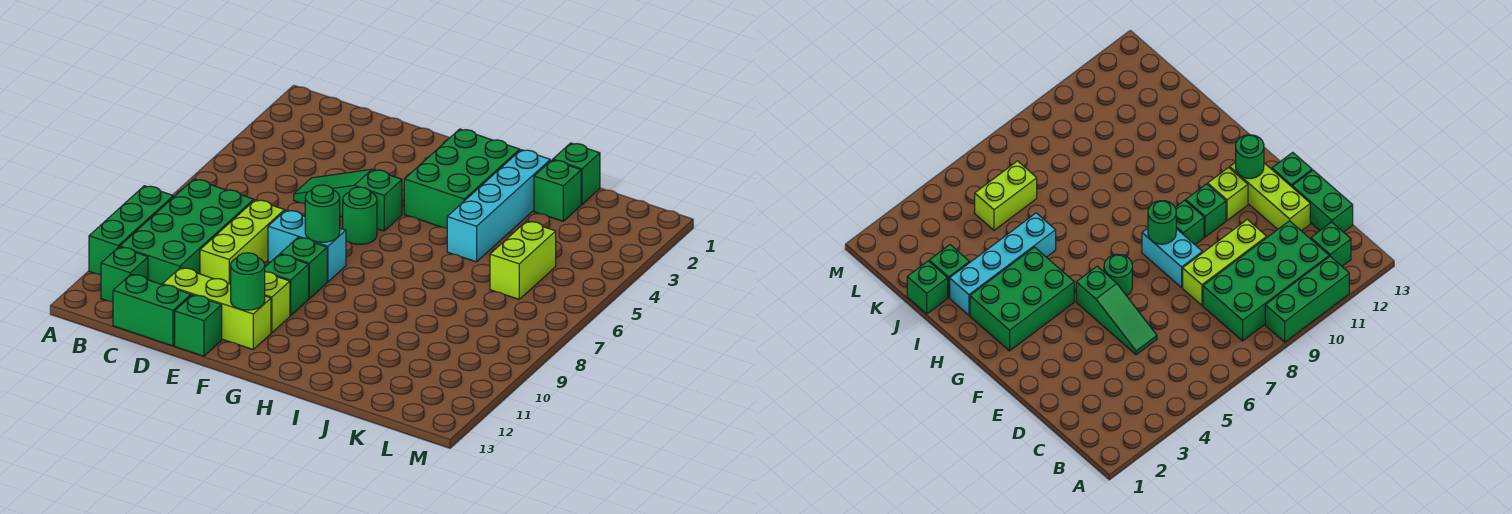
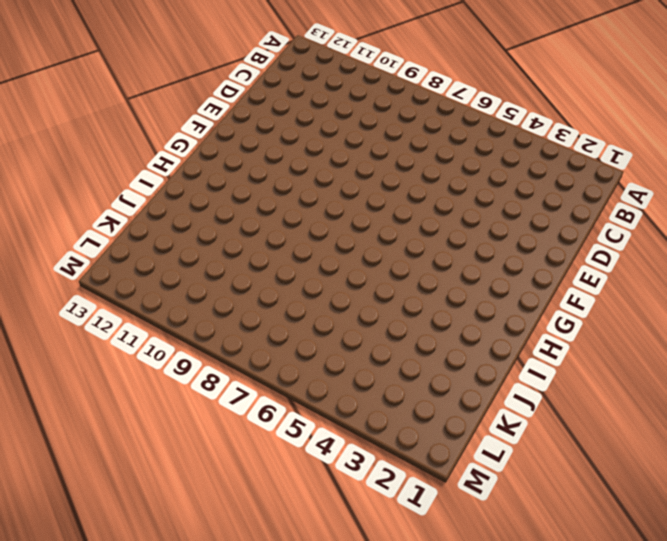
none -> green brick A9:A11 level 1
none -> green brick B8:C11 level 1
none -> green brick B12 level 1

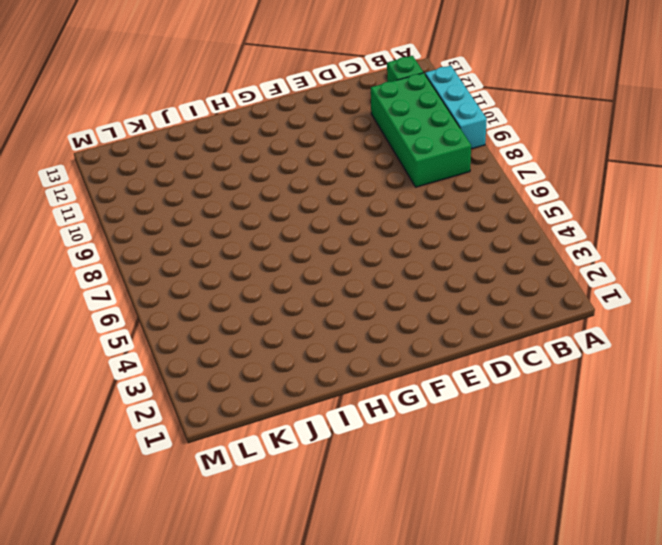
cyan brick A9:A11 level 1 -> green brick A9:A11 level 1
none -> green brick C13:D13 level 1
none -> green slope D5:F5 level 1 top F
none -> lime brick D8:D10 level 1

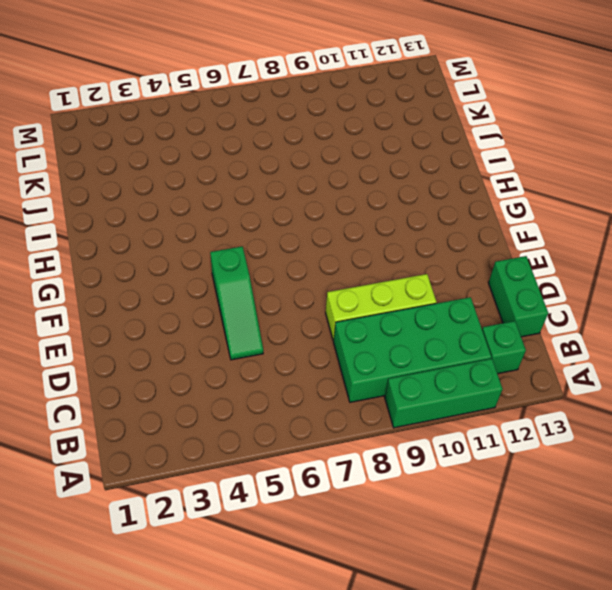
none -> lime brick D12:F12 level 1
none -> cyan brick E8:F8 level 1
none -> green brick E13 level 1

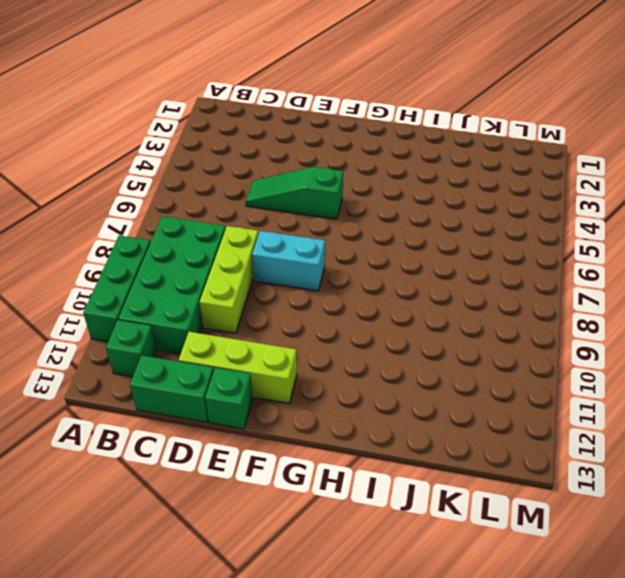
none -> green round brick F6 level 1
none -> green brick F9 level 1
none -> green brick F10 level 1

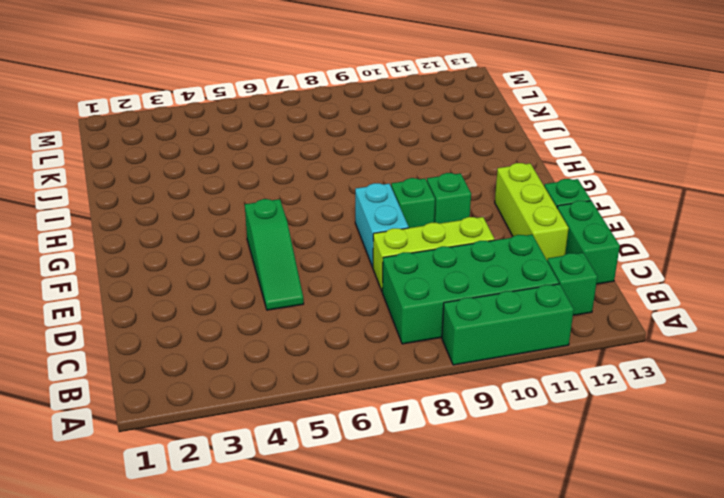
none -> green round brick F6 level 1
none -> lime brick F11 level 1
none -> green brick G2:H4 level 1

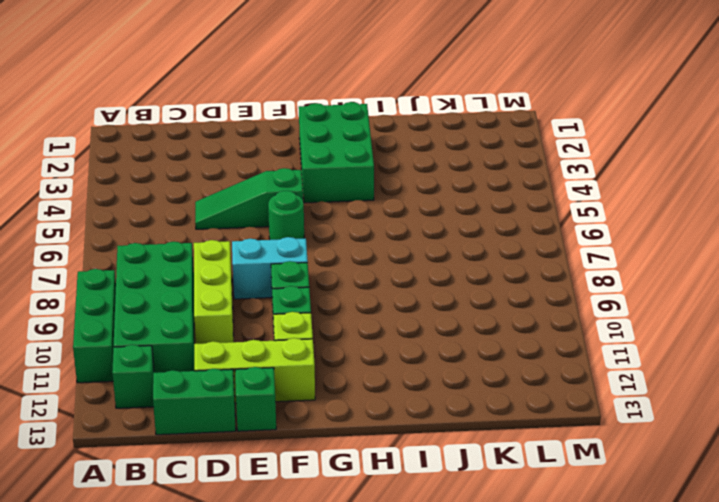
none -> cyan brick I2:I5 level 1
none -> green brick J1 level 1
none -> green brick J2 level 1

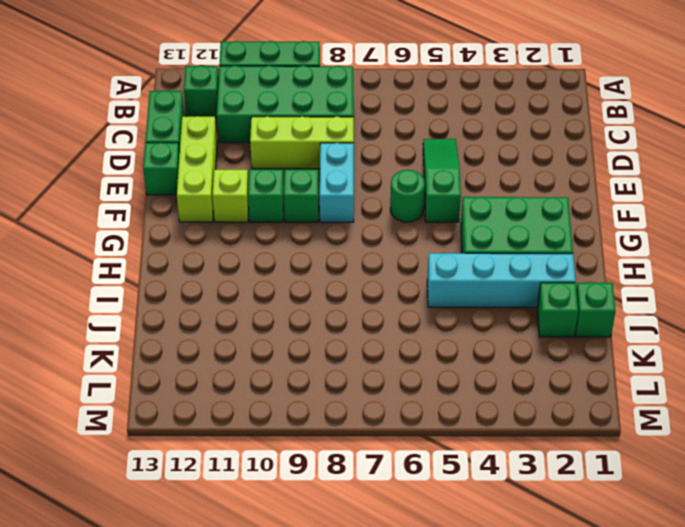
none -> lime brick K5:K6 level 1
none -> green round brick F8 level 2
none -> green round brick F12 level 2

